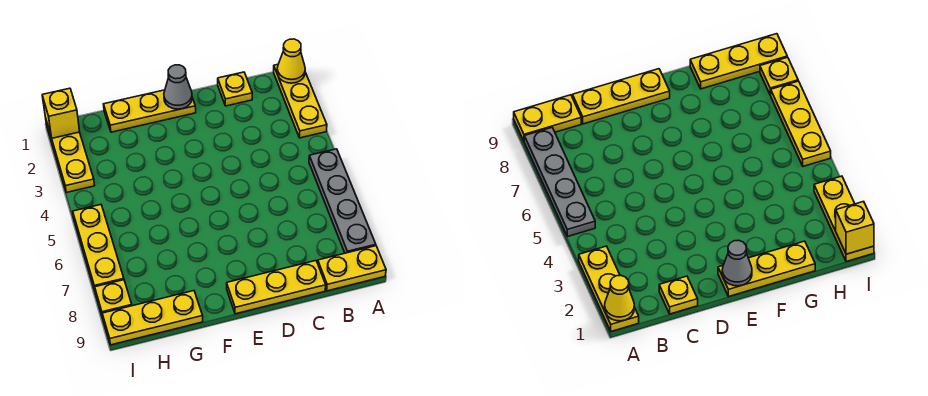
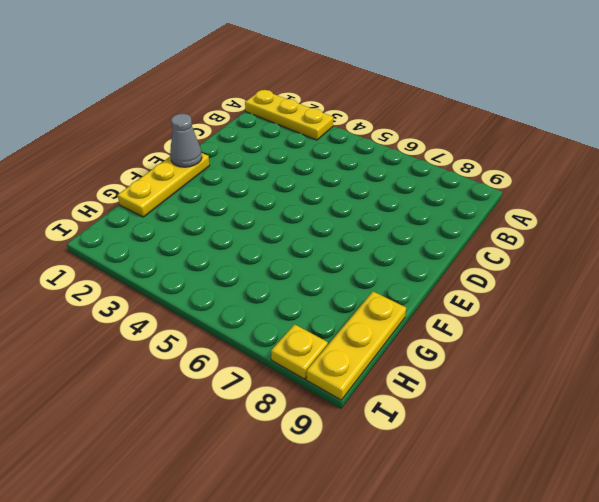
none -> grey plate A5:A8 level 1
none -> yellow plate A9:B9 level 1
none -> yellow plate C1 level 1

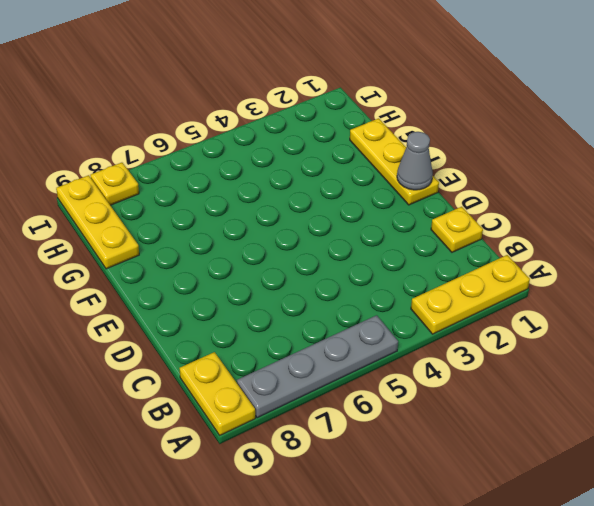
none -> yellow plate C9:E9 level 1
none -> yellow plate I1:I3 level 1
none -> yellow plate I5:I7 level 1

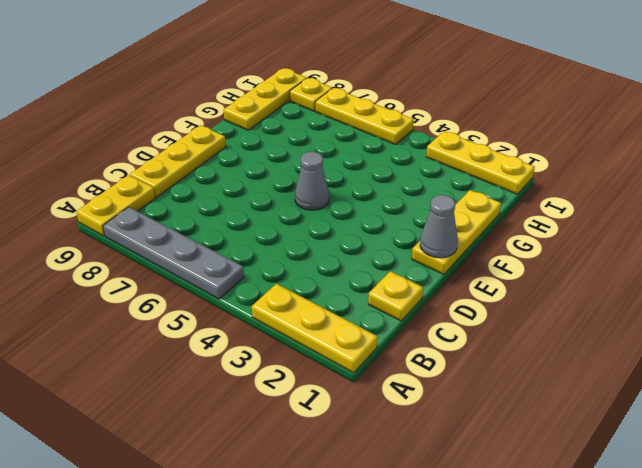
grey cone E5 level 1 -> none
none -> yellow cone A1 level 2
none -> yellow brick I1 level 2

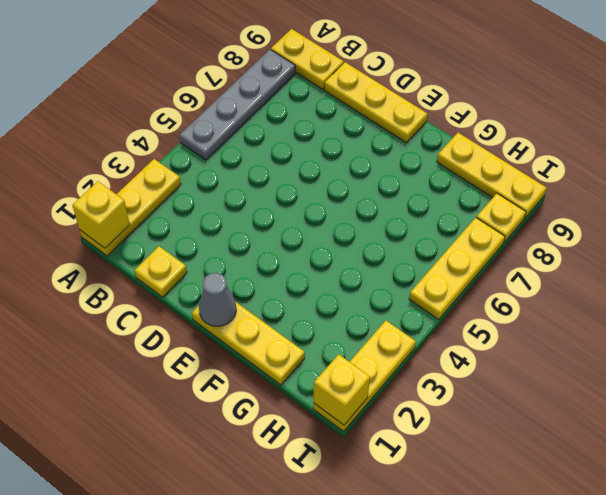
yellow brick A1 level 2 -> yellow cone A1 level 2

